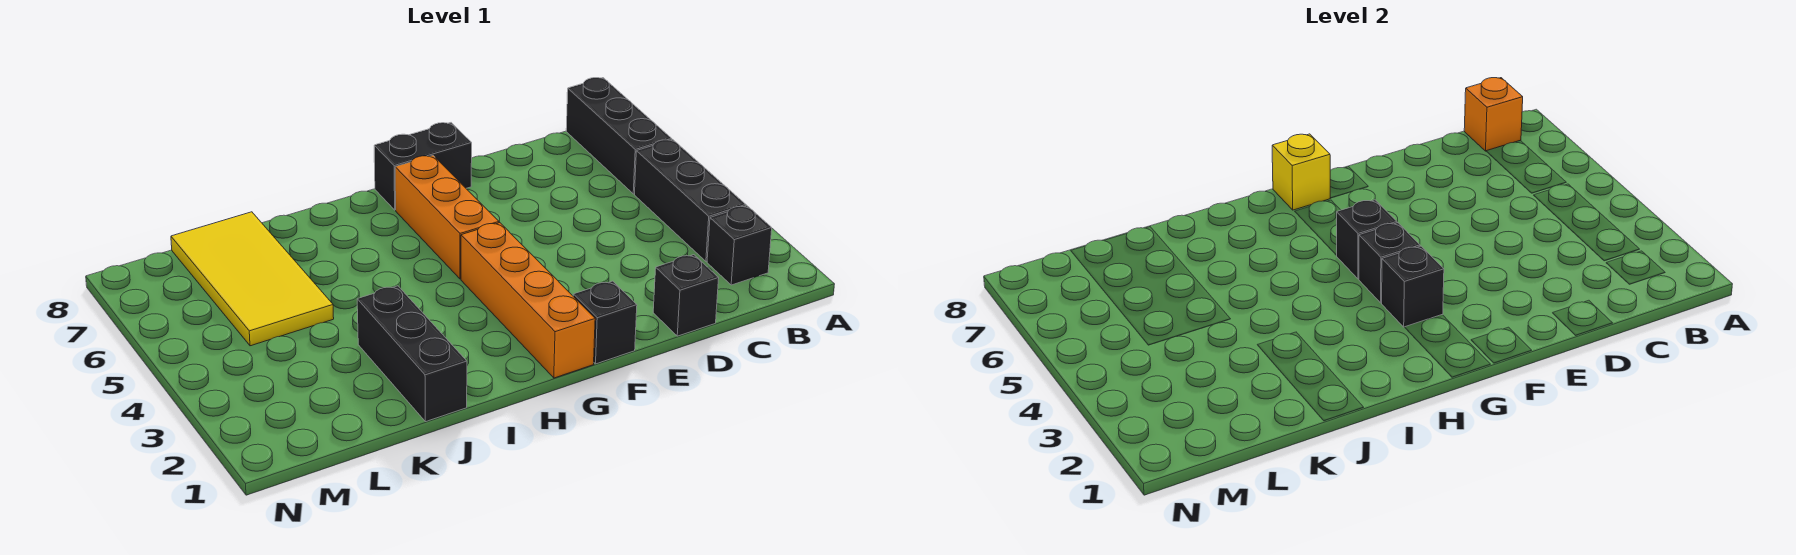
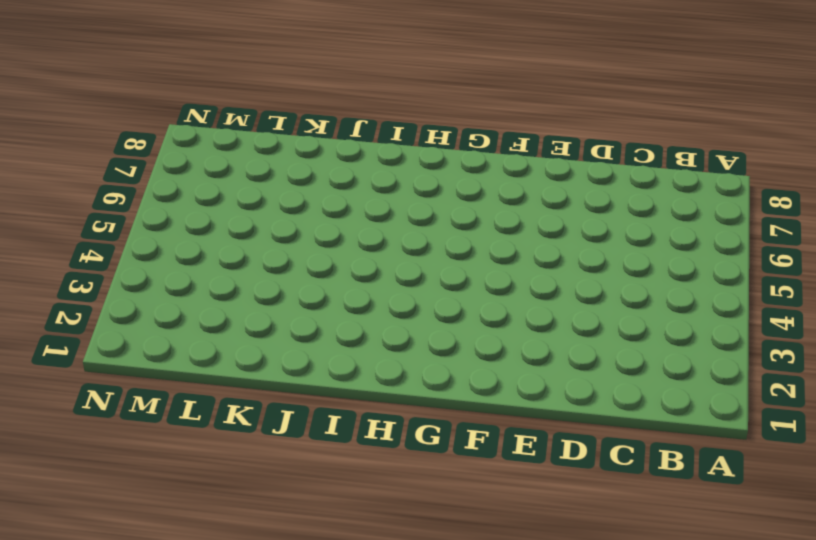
none -> black brick B2 level 1
none -> black brick B3:B5 level 1
none -> black brick B6:B8 level 1

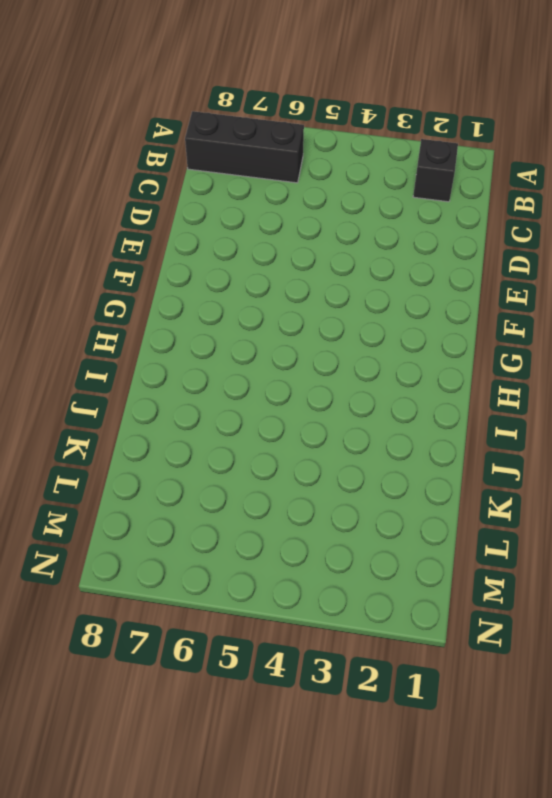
none -> black brick B3:B5 level 1
none -> black brick D1 level 1
none -> black brick F1 level 1

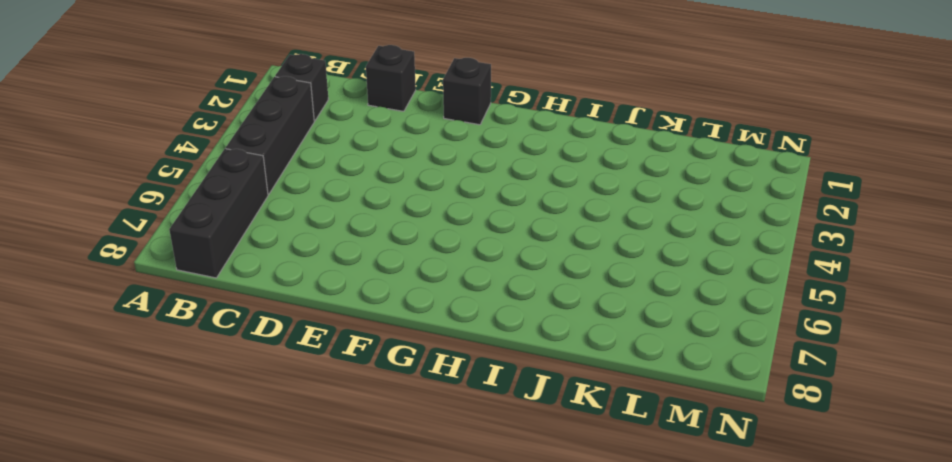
none -> black brick F8:G8 level 1
none -> orange brick G1:G4 level 1
none -> orange brick G5:G7 level 1

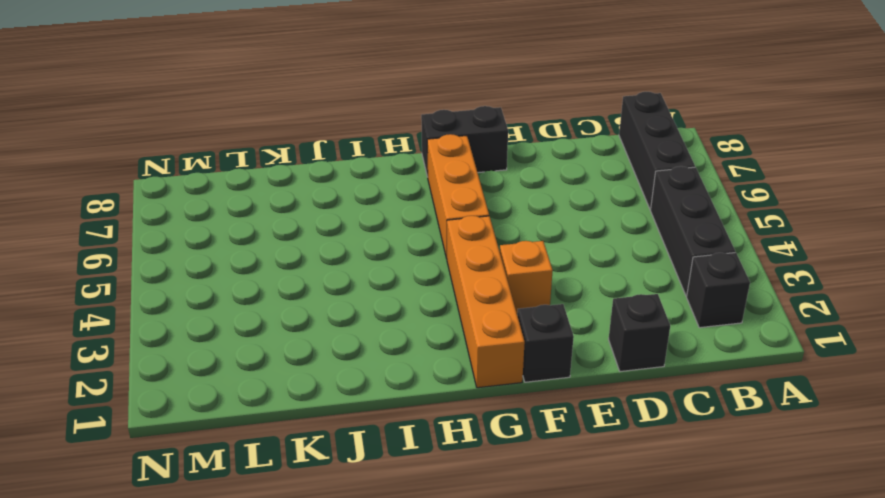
orange brick F3 level 1 -> orange brick B8 level 2
none -> black brick J1:J3 level 1
none -> yellow tile K5:L8 level 1
none -> black brick G3 level 2

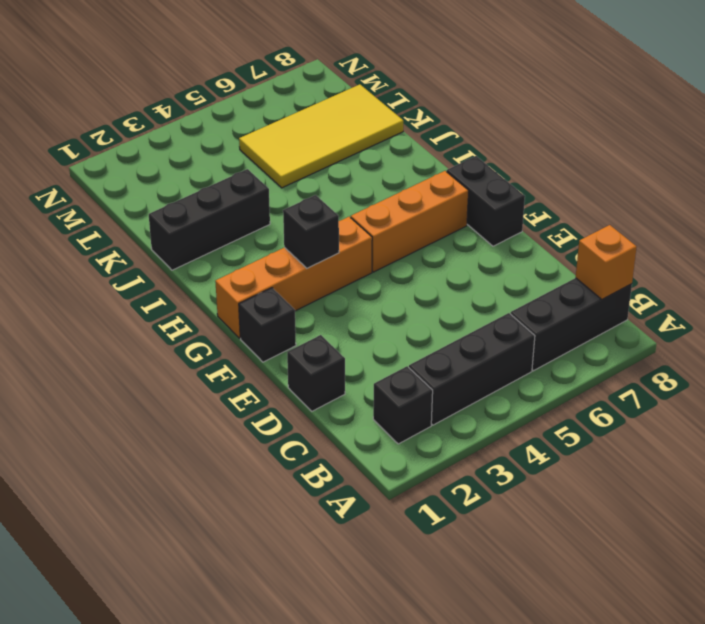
none -> black brick G4 level 2
none -> black brick G5 level 2
none -> yellow brick G8 level 2

